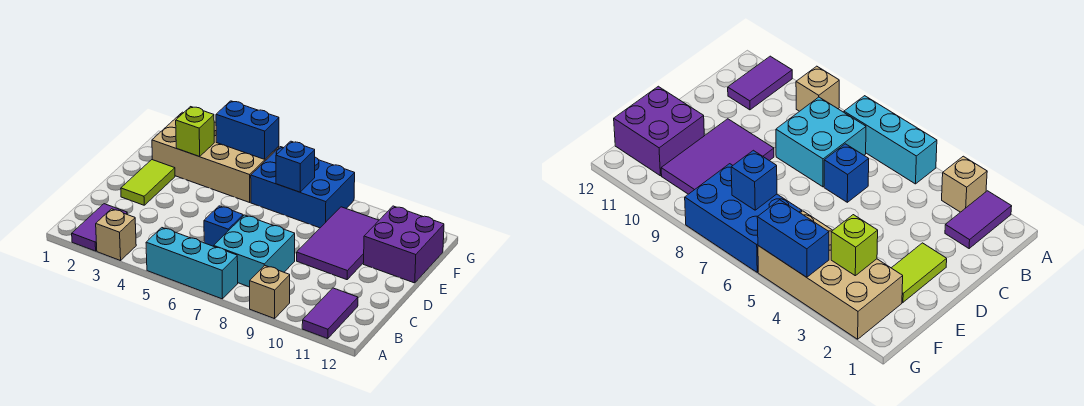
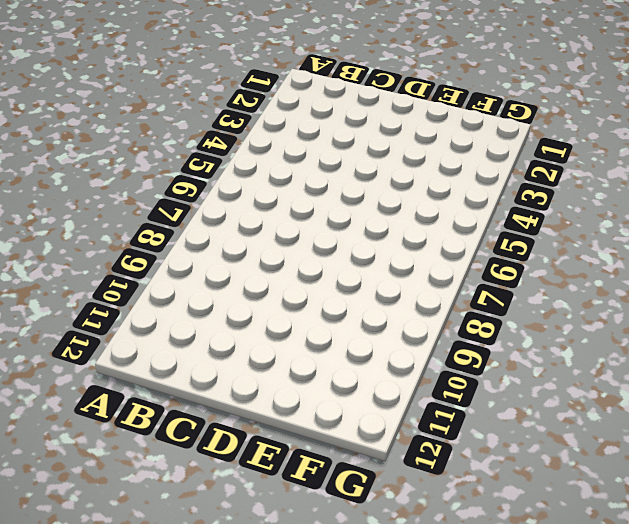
none -> purple tile A2:B2 level 1
none -> tan brick A3 level 1
none -> cyan brick A5:A7 level 1

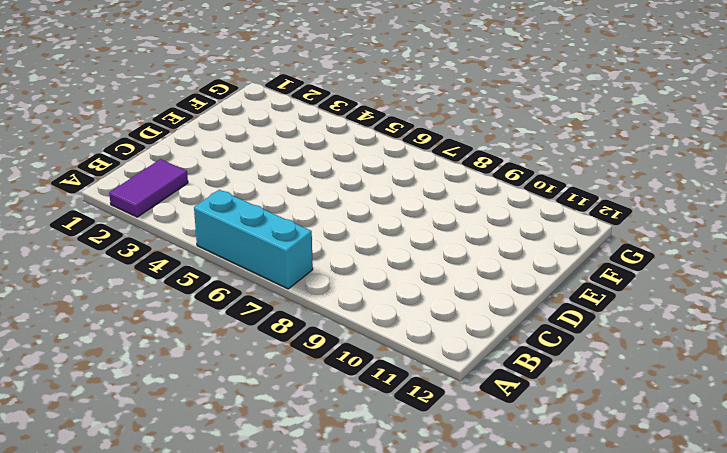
none -> tan brick A3 level 1
none -> tan brick A9 level 1
none -> purple tile A11:B11 level 1

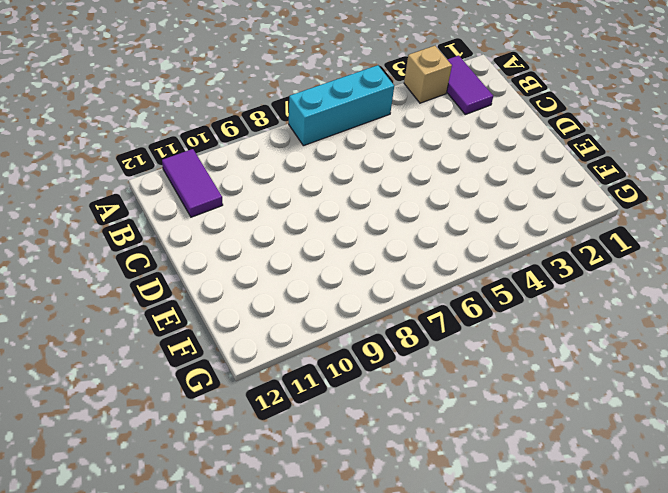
none -> tan brick A9 level 1
none -> cyan brick B7:C8 level 1
none -> blue brick C6 level 1

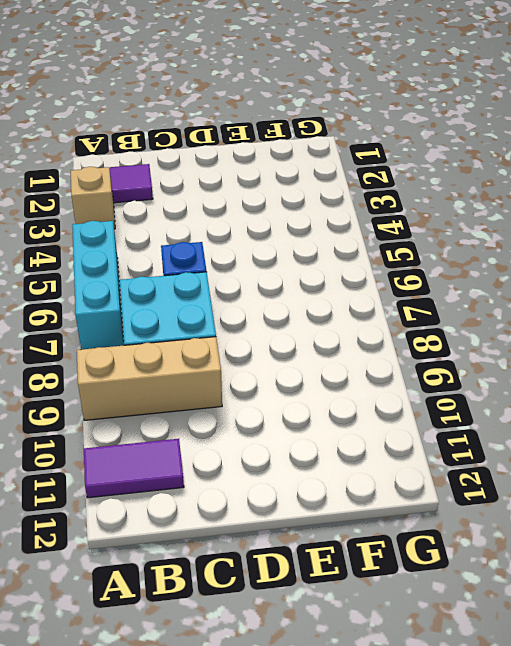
tan brick A9:C9 level 1 -> tan brick A9 level 1
none -> lime tile D2:E2 level 1
none -> purple tile D9:F10 level 1
none -> purple brick E11:F12 level 1

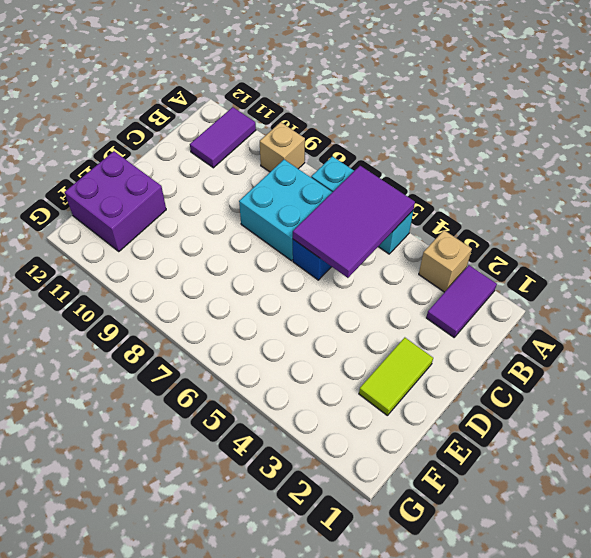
purple tile A5:C6 level 2 -> purple tile D9:F10 level 1
none -> tan brick F2:G5 level 1
none -> blue brick F6:G8 level 1
none -> lime brick F3 level 2

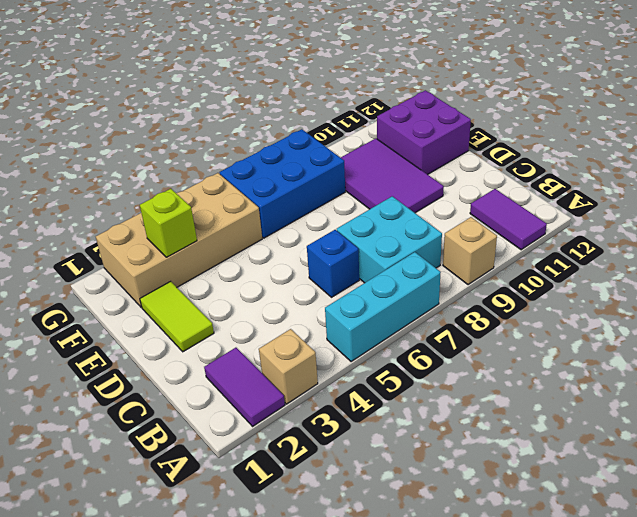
none -> blue brick F7 level 2
none -> blue brick G4:G5 level 2

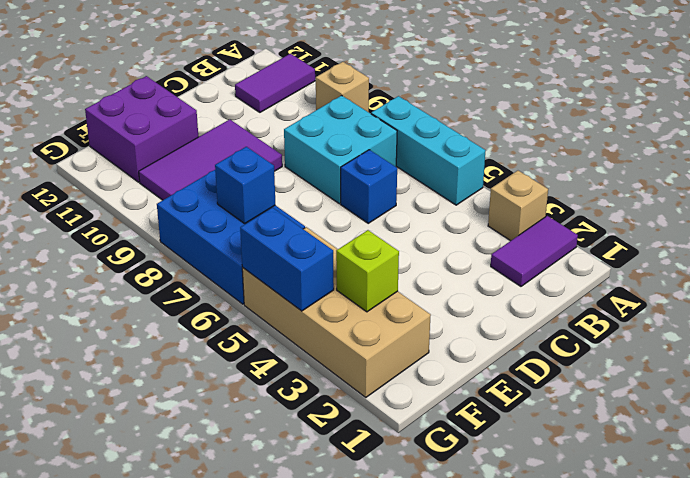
none -> lime tile D2:E2 level 1

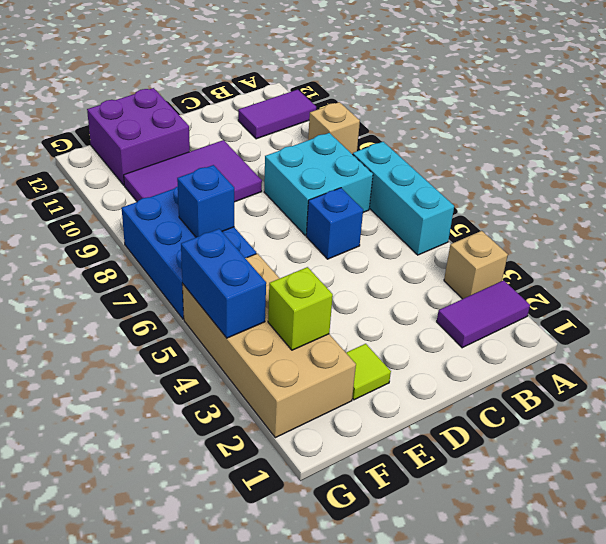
lime tile E2 level 1 -> lime tile D2:E2 level 1

